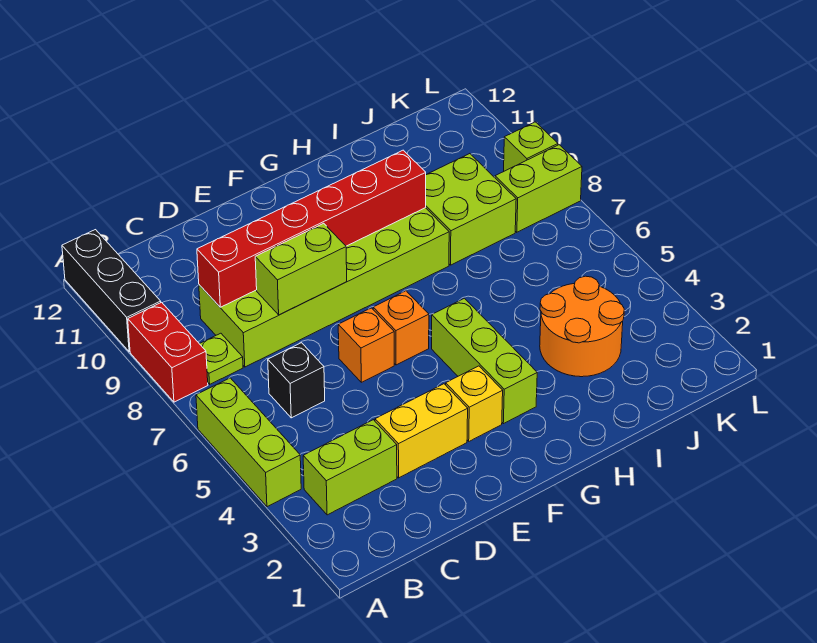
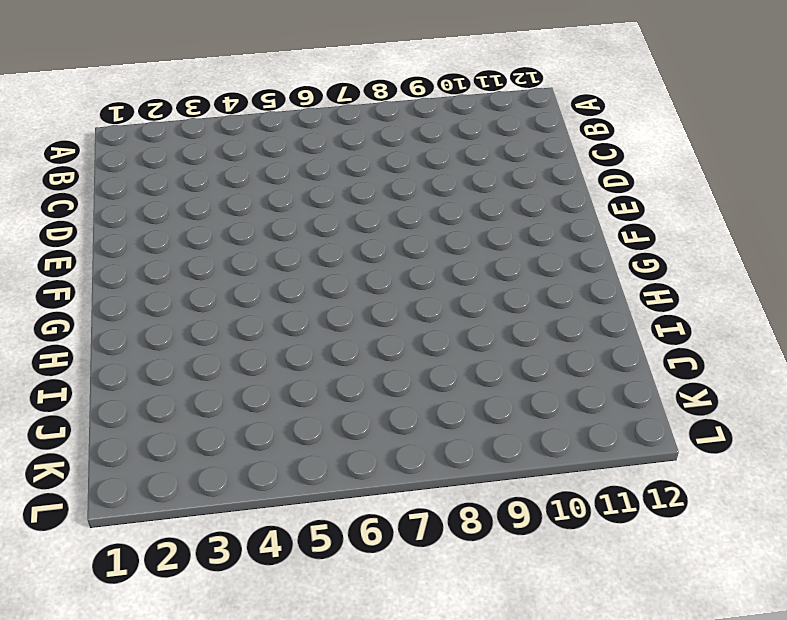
none -> lime brick A4:A6 level 1
none -> red brick A8:A9 level 1
none -> black brick A10:A12 level 1

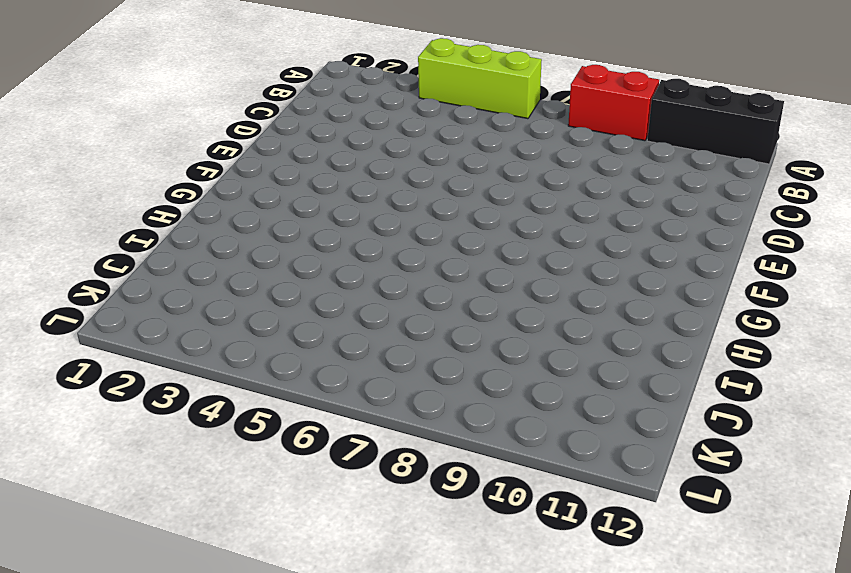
none -> lime brick B3:C3 level 1
none -> lime plate B8 level 1
none -> black brick C6 level 1

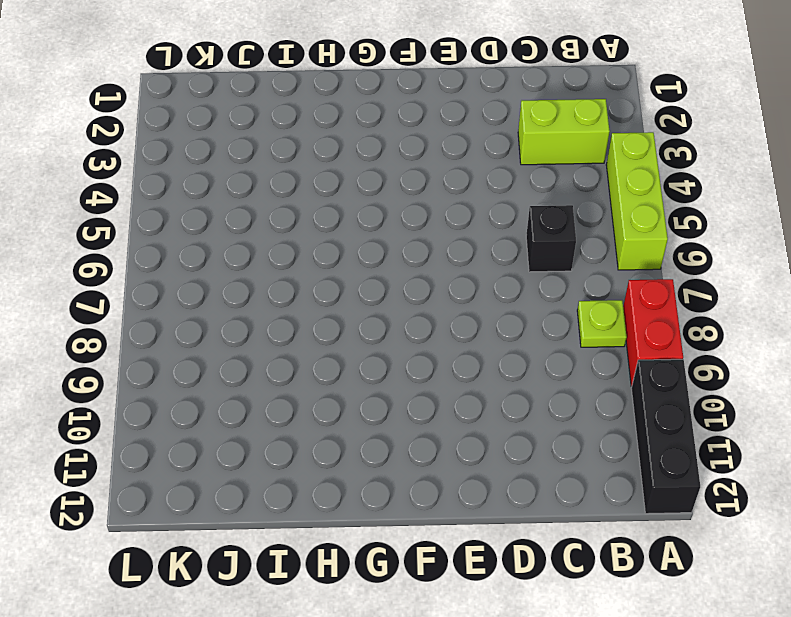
none -> lime brick C8:H9 level 1
none -> yellow brick D3:E3 level 1
none -> orange brick E6 level 1

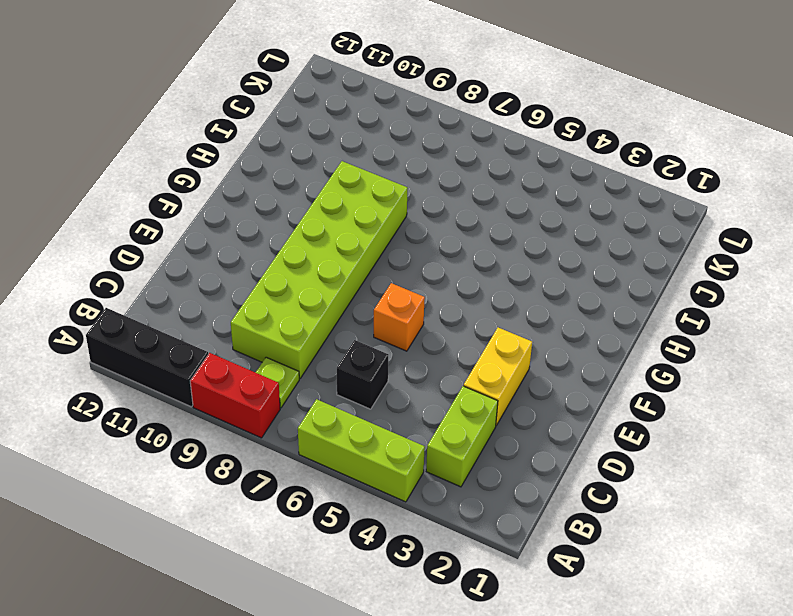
none -> yellow brick F3 level 1
none -> orange brick F6 level 1
none -> lime brick G3:G5 level 1

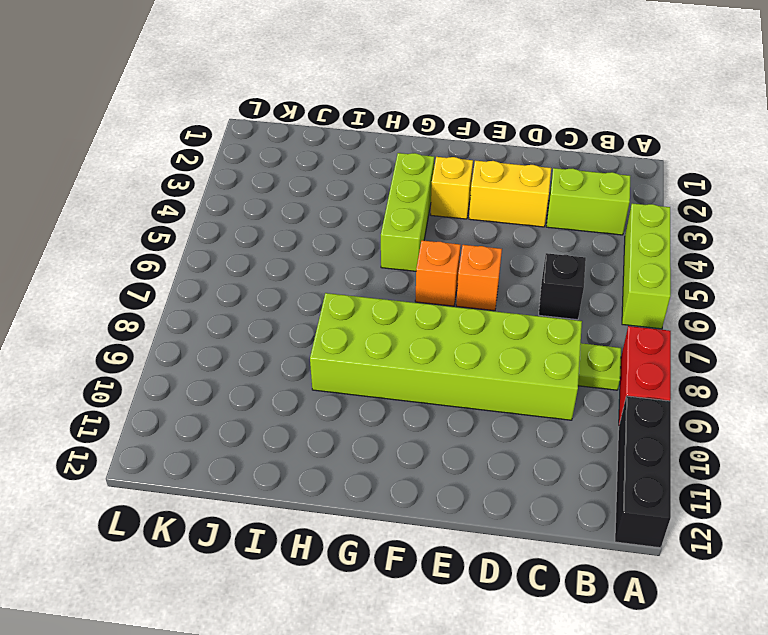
none -> orange round brick I3:J4 level 1
none -> lime brick I8:J9 level 1
none -> lime brick K8:L8 level 1

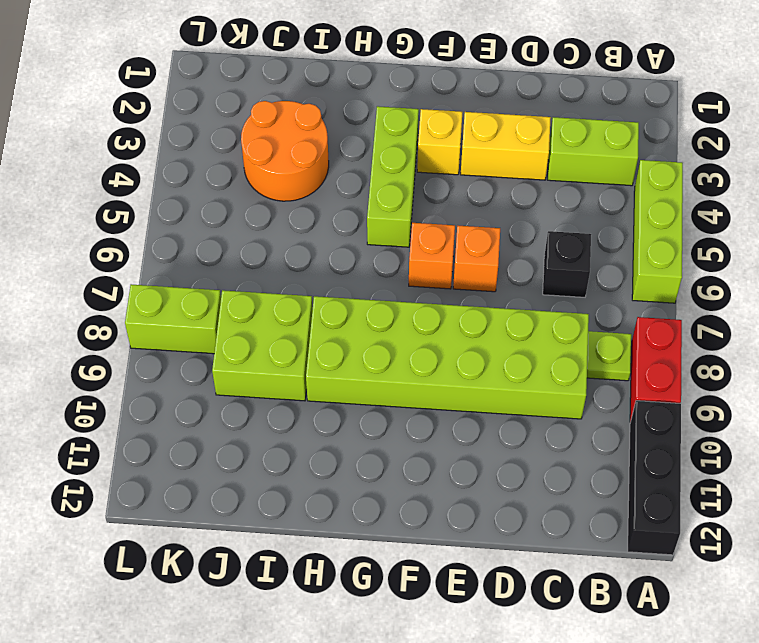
none -> lime brick L9 level 1
none -> red brick C9:H9 level 2
none -> lime brick D8:E8 level 2

